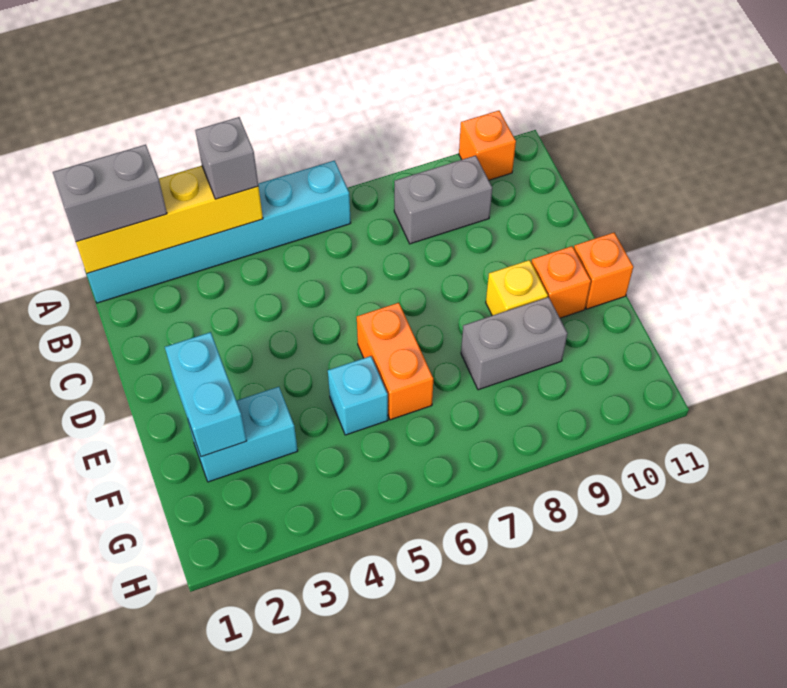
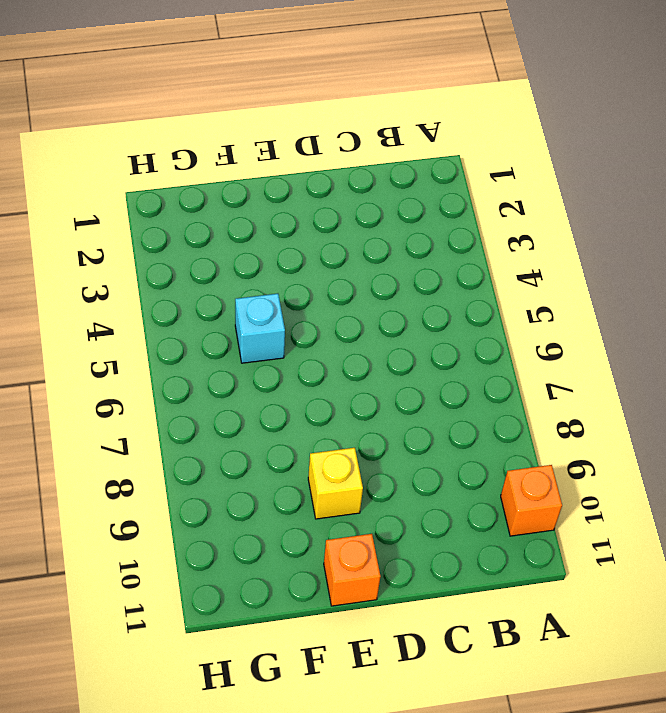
none -> cyan brick A1:A6 level 1
none -> grey brick B8:B9 level 1
none -> orange brick E6:F6 level 1

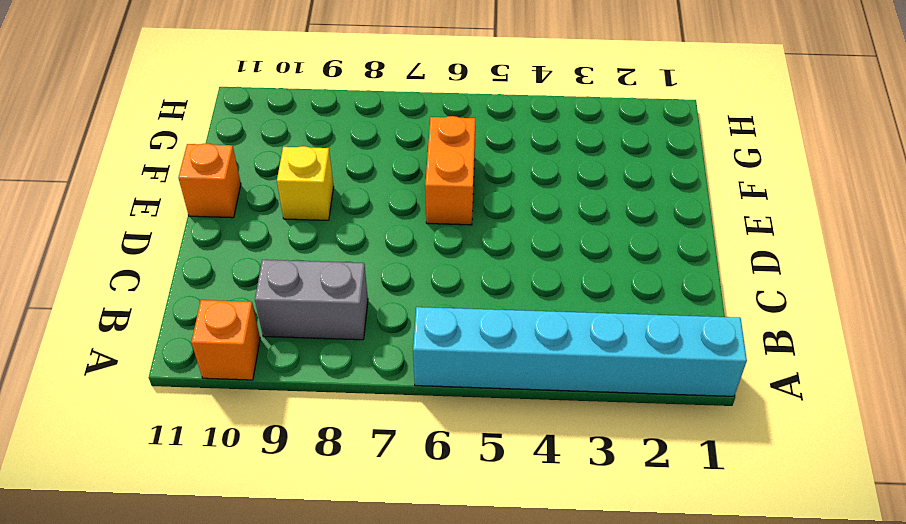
none -> orange brick E10 level 1
none -> cyan brick F2:F3 level 1
none -> cyan brick F5 level 1

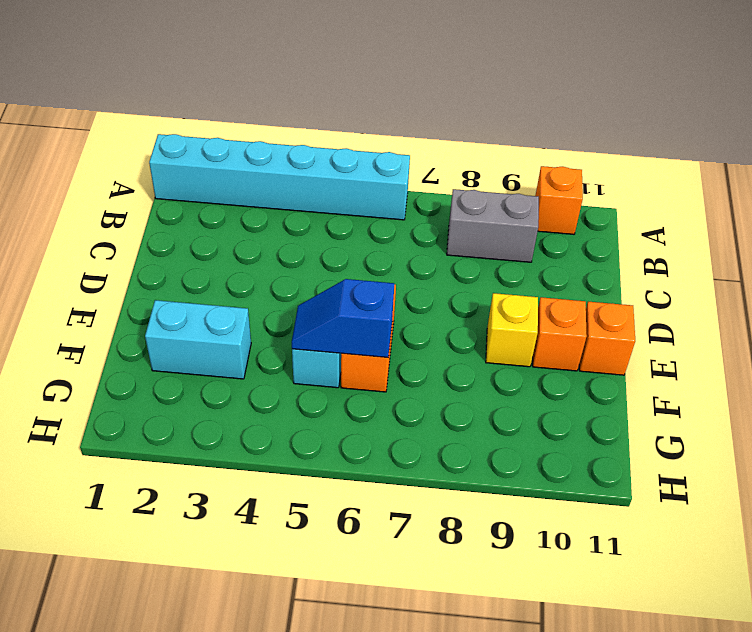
blue slope F5:F6 level 2 top 6 -> none
none -> grey brick F8:F9 level 1
none -> yellow brick A1:A4 level 2
none -> cyan brick E2:F2 level 2

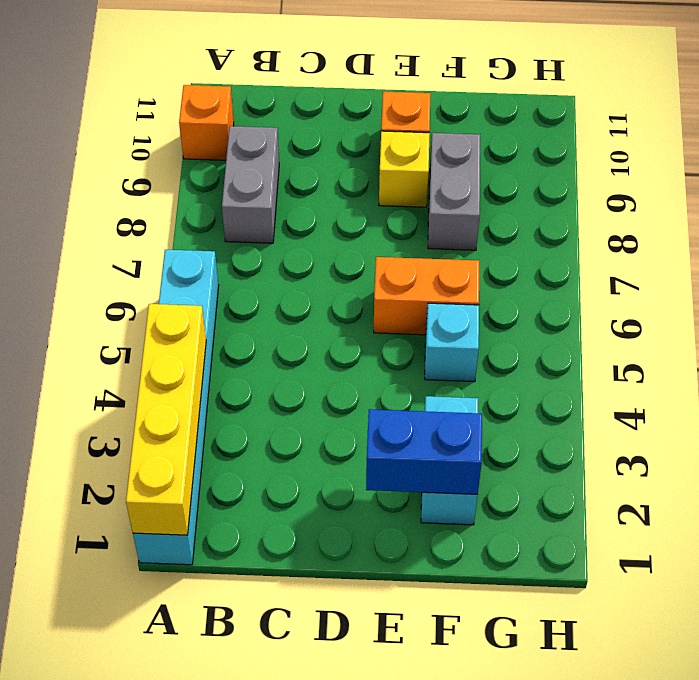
blue brick E2:F2 level 2 -> cyan brick E2:F2 level 2
none -> orange brick E11 level 1
none -> grey brick A1:A2 level 3
none -> grey brick A4 level 3

